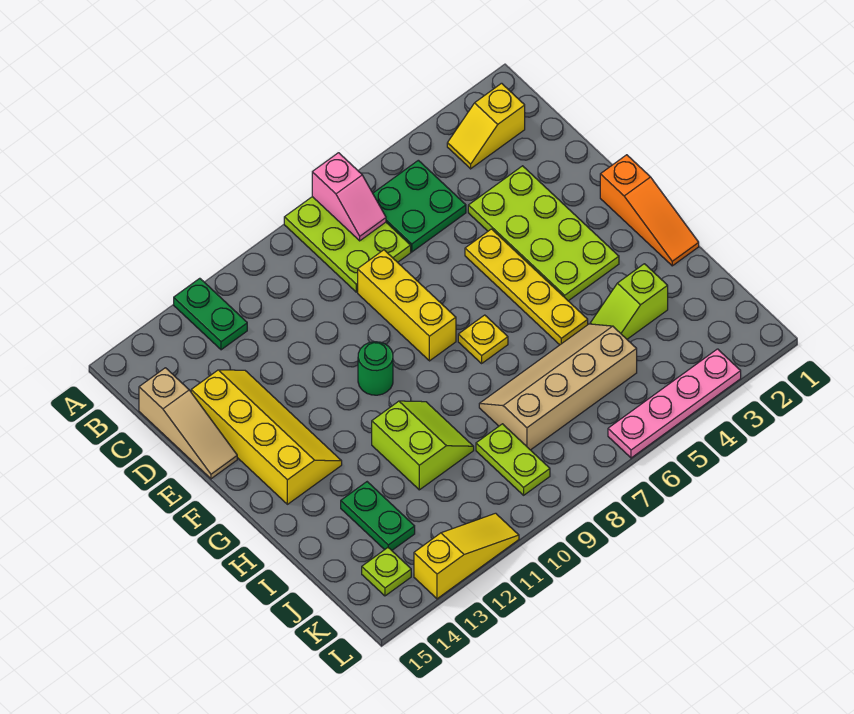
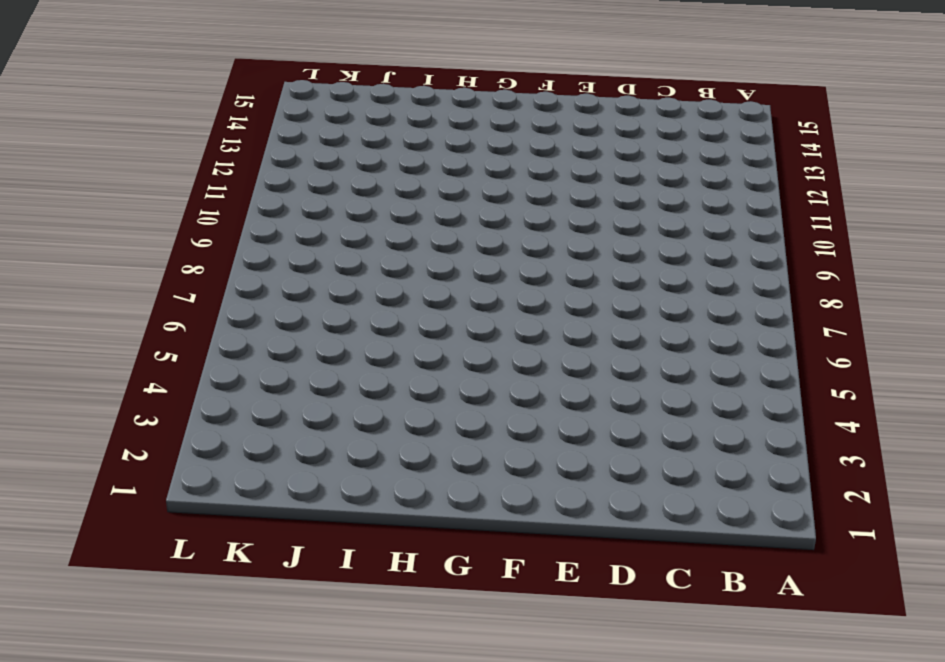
none -> lime plate A7:C8 level 1
none -> green plate A12:B12 level 1
none -> yellow slope B2:B3 level 1 top 2

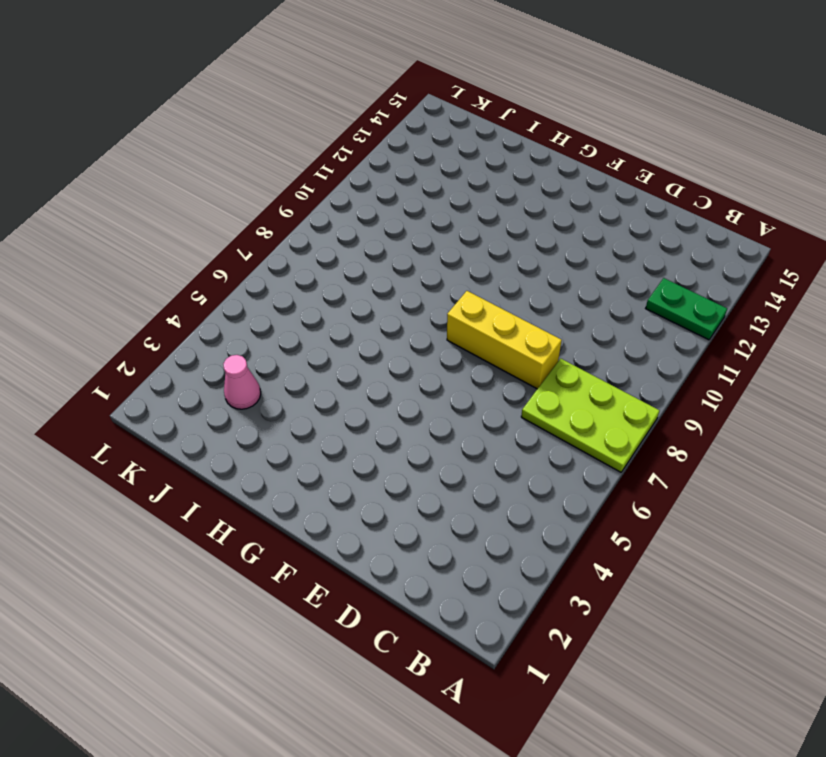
pink cone J3 level 1 -> none
none -> yellow slope B2:B3 level 1 top 2
none -> green plate B5:C6 level 1
none -> tan slope C15:E15 level 1 top C

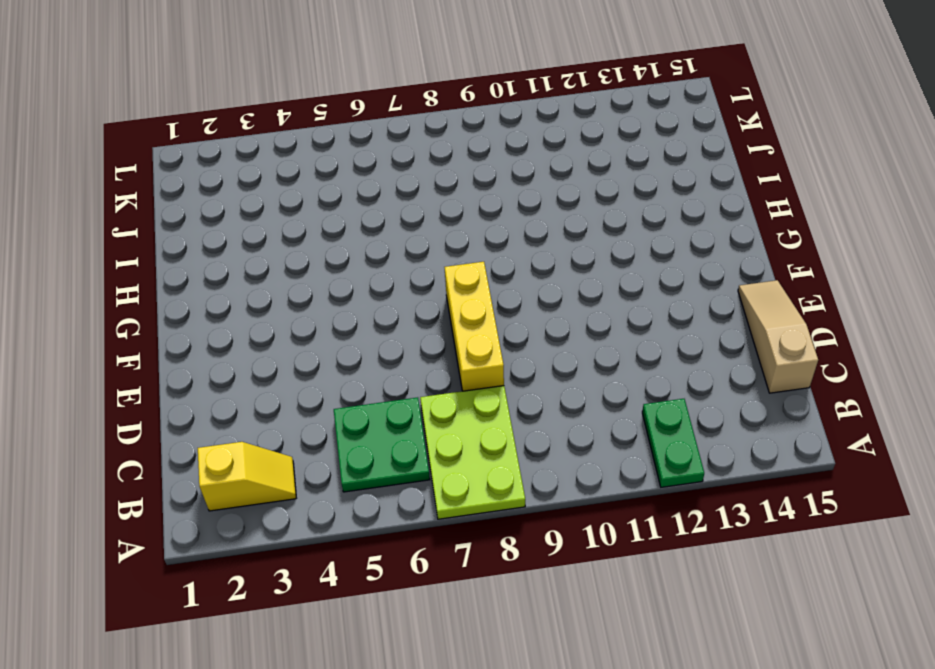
none -> lime plate D3:G4 level 1
none -> yellow slope D13:G14 level 1 top 14
none -> yellow plate E5:H5 level 1

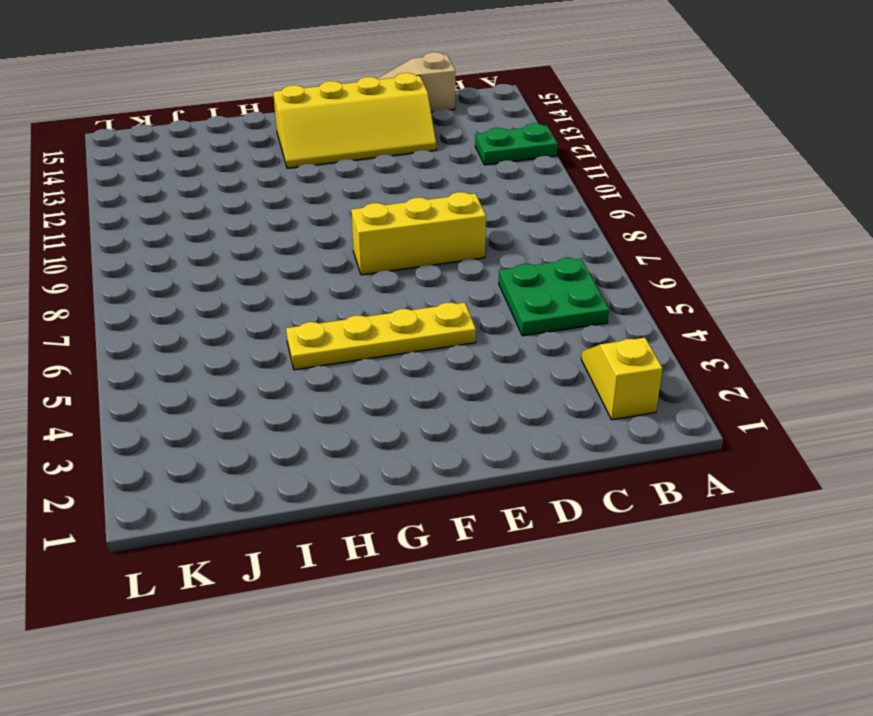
none -> lime plate A7:C8 level 1
none -> lime plate D3:G4 level 1
none -> orange slope F1:H1 level 1 top F

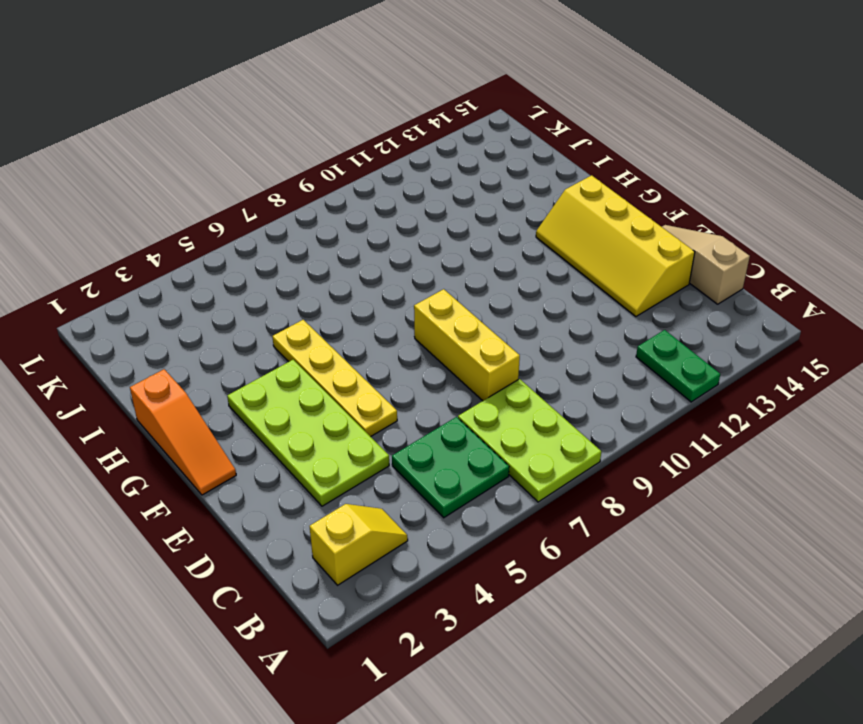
orange slope F1:H1 level 1 top H -> orange slope F1:H1 level 1 top F
none -> green round brick F10 level 1
none -> yellow plate G7 level 1
none -> lime slope H10:I11 level 1 top 11

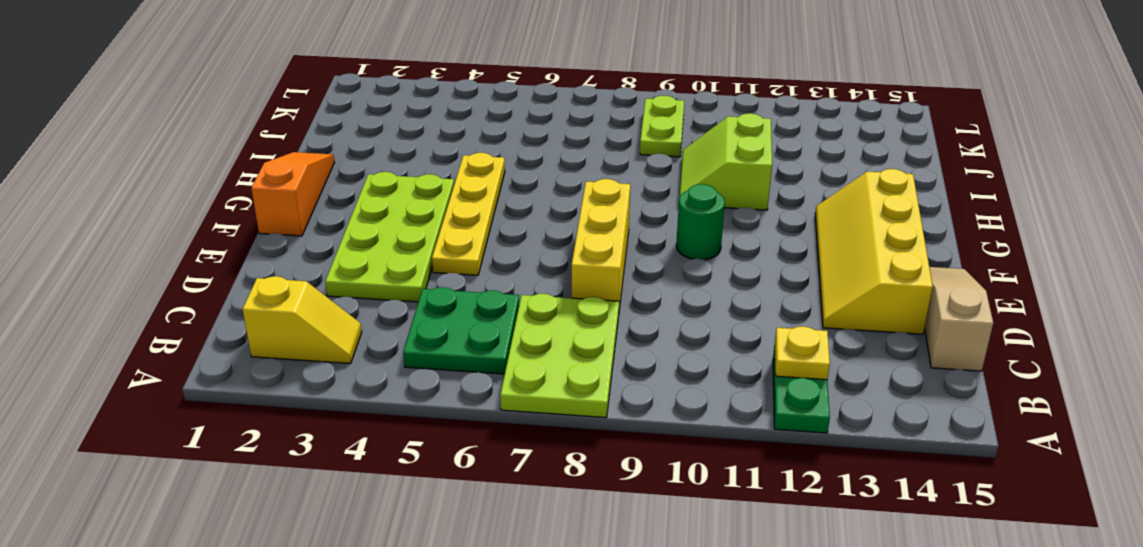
yellow plate B12 level 2 -> yellow plate G7 level 1
none -> lime slope I3:I4 level 1 top 3
none -> tan slope I5:J8 level 1 top J
none -> green plate I13:J13 level 1

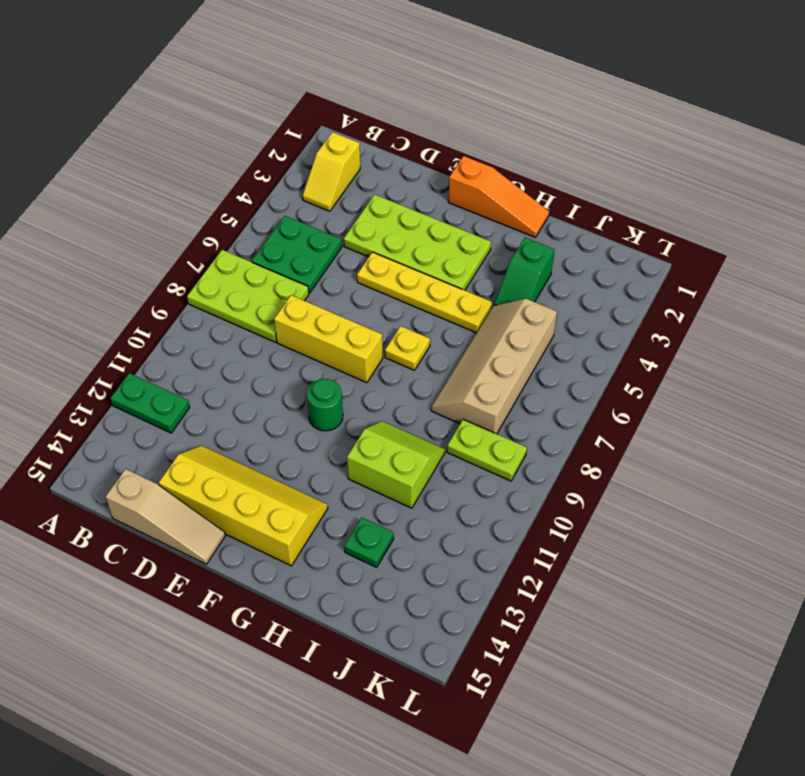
green slope I3:I4 level 1 top 3 -> lime slope I3:I4 level 1 top 3
green plate I13 level 1 -> green plate I13:J13 level 1
none -> lime plate K14 level 1
none -> pink plate L3:L6 level 1
none -> yellow slope L11:L13 level 1 top 13

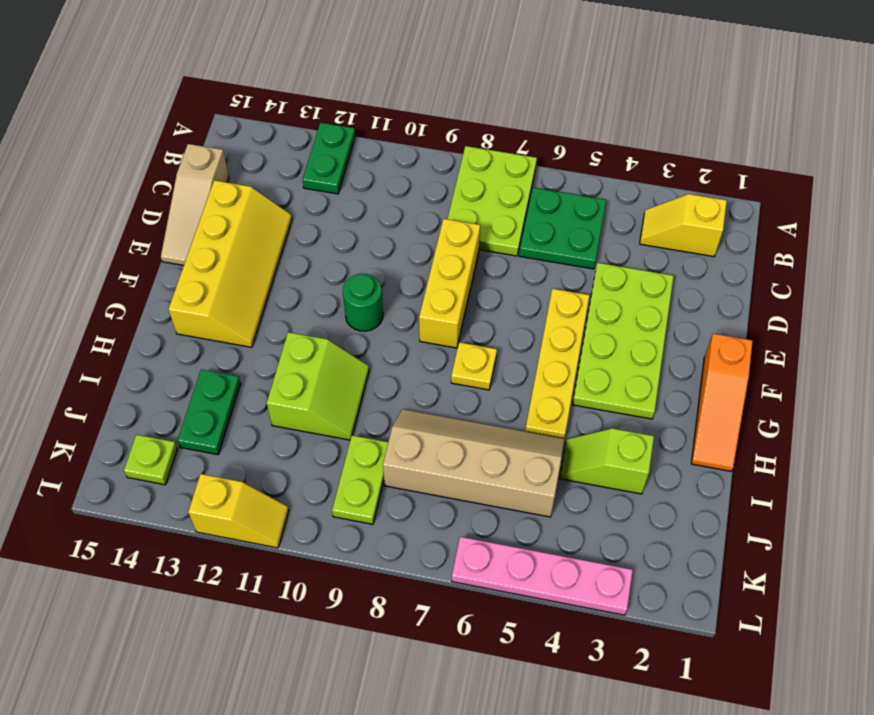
yellow slope L11:L12 level 1 top 12 -> yellow slope L11:L13 level 1 top 13
none -> pink slope A7:B7 level 2 top A

